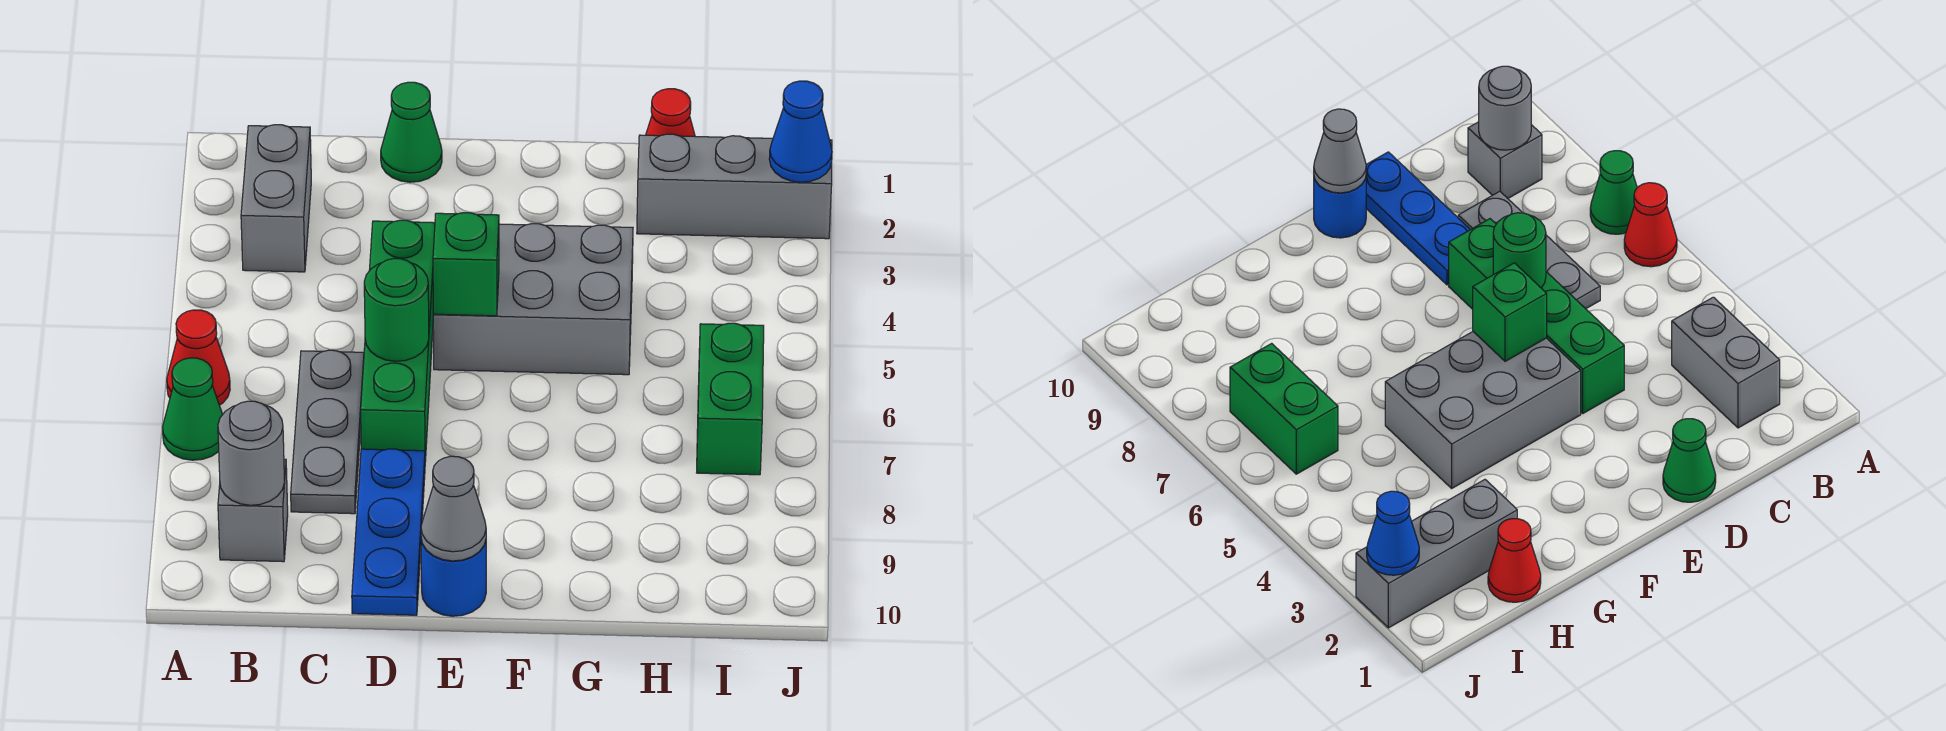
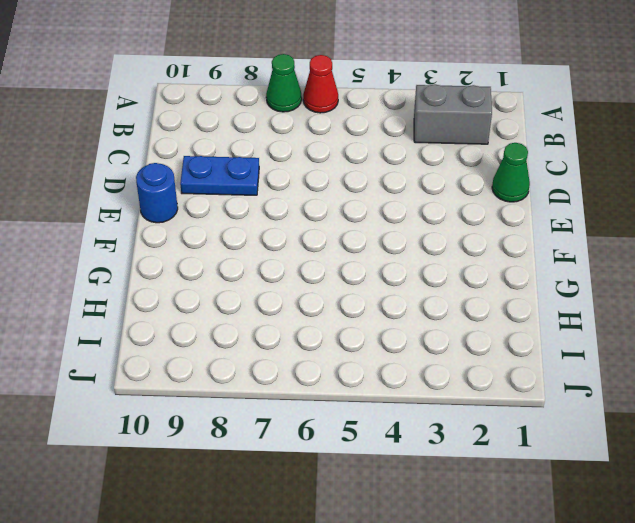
blue plate D8:D9 level 1 -> blue plate D8:D10 level 1
none -> grey brick B9 level 1
none -> grey plate C6:C8 level 1
none -> green brick D4:D7 level 1

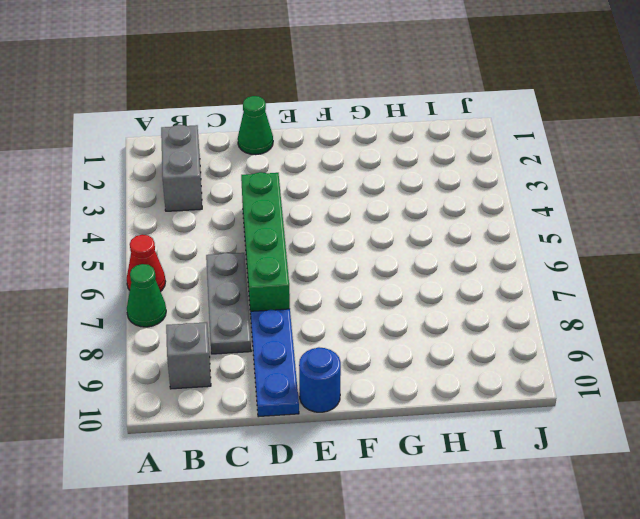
none -> grey brick E4:G5 level 1
none -> red cone H1 level 1
none -> grey brick H2:J2 level 1

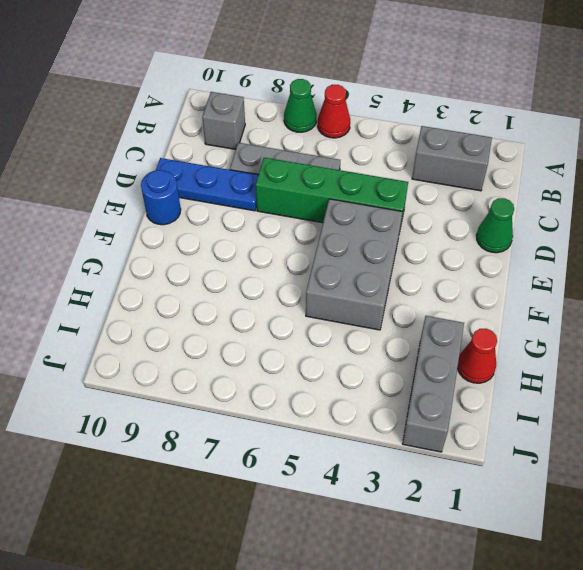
none -> green brick I6:I7 level 1
none -> grey round brick B9 level 2
none -> green round brick D6 level 2

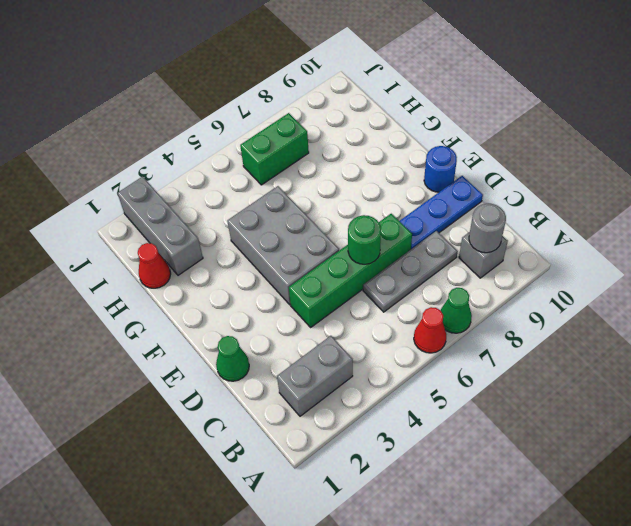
none -> green brick E5 level 2
none -> grey cone E10 level 2
none -> blue cone J2 level 2

